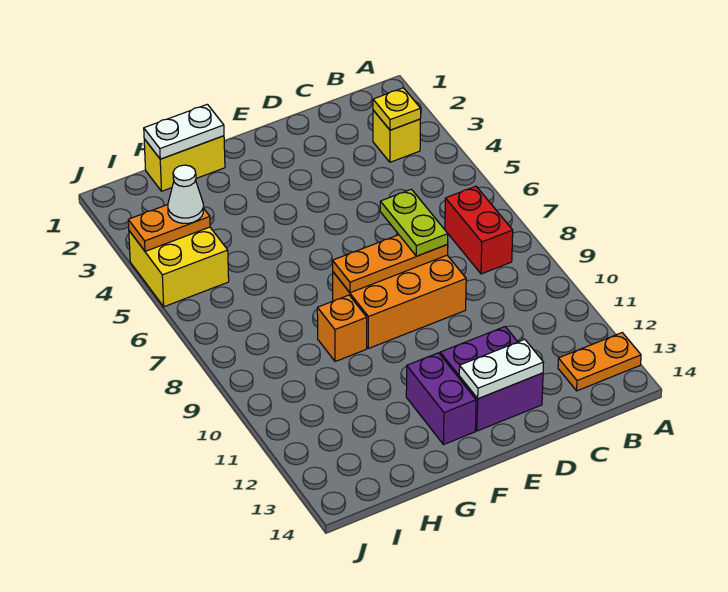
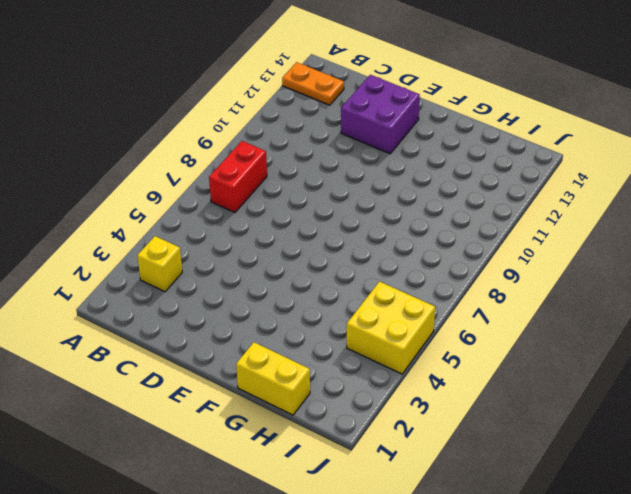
none -> orange brick D8:F9 level 1
none -> purple brick F12:F13 level 1
none -> orange brick G9 level 1

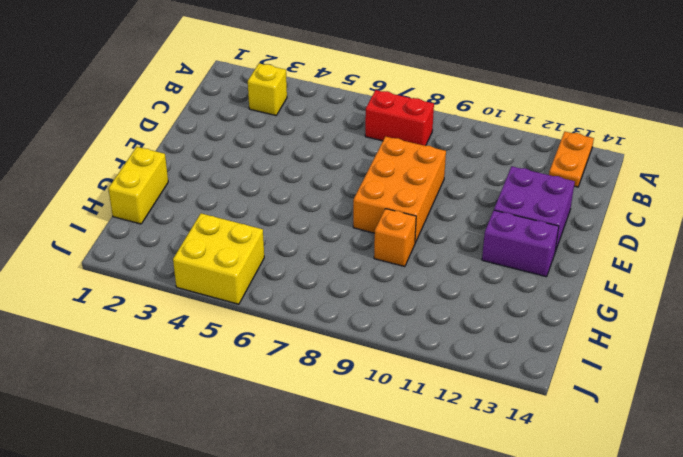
none -> yellow plate B3 level 2
none -> orange plate D8:F8 level 2
none -> white plate D13:E13 level 2

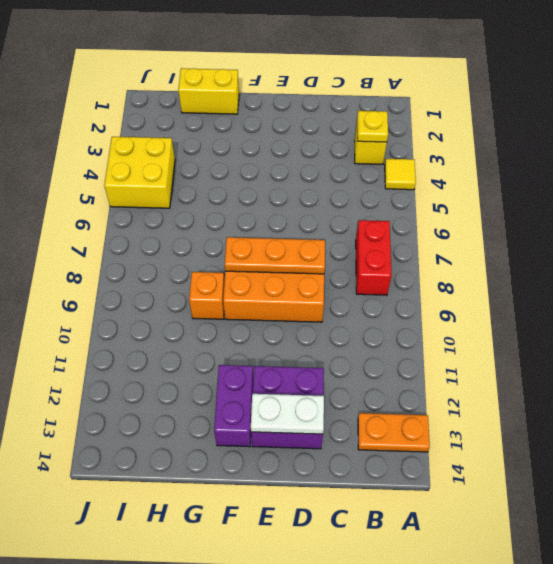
yellow tile A4 level 1 -> none
none -> white plate G1:H1 level 2
none -> orange plate I4:J4 level 2
none -> lime plate D7:D8 level 3

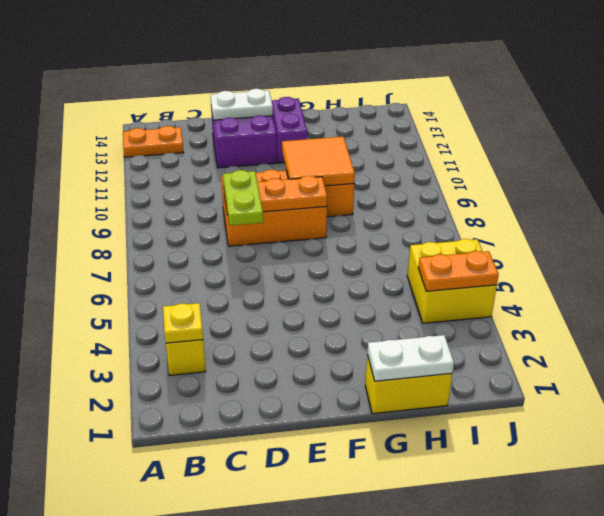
orange tile F9:G10 level 2 -> none
none -> red brick B7:B8 level 1
none -> white cone I4 level 3

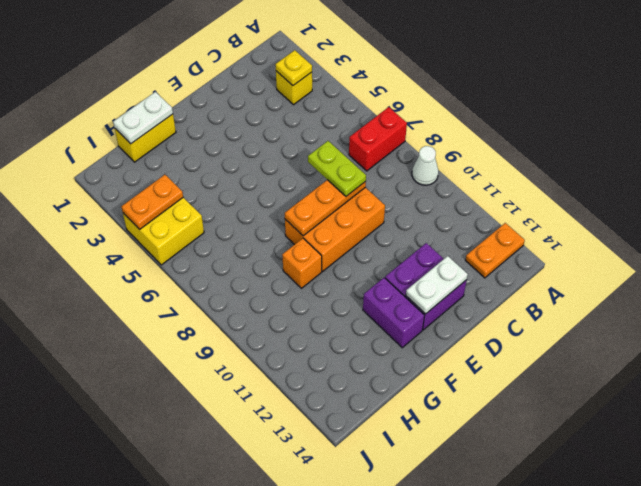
red brick A7:B7 level 1 -> red brick B7:B8 level 1
white cone A9 level 1 -> white cone I4 level 3

